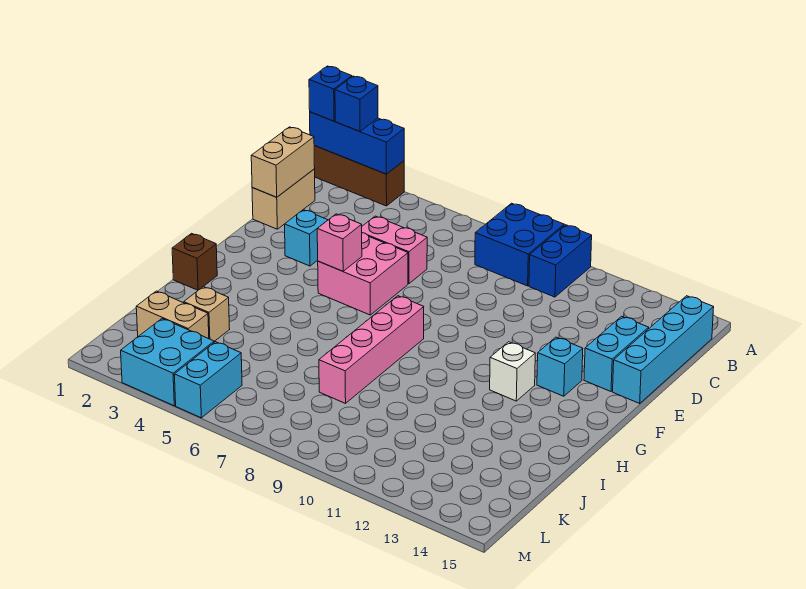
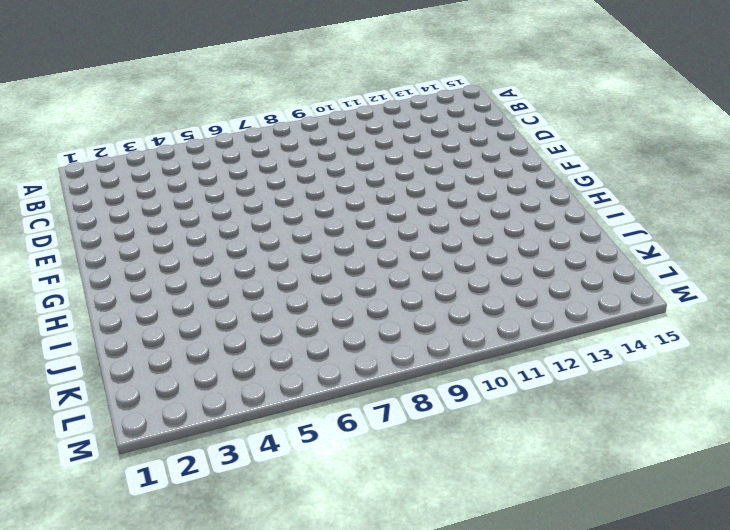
none -> brown brick A1:A3 level 1
none -> blue brick A8:B9 level 1
none -> blue brick A10:B10 level 1

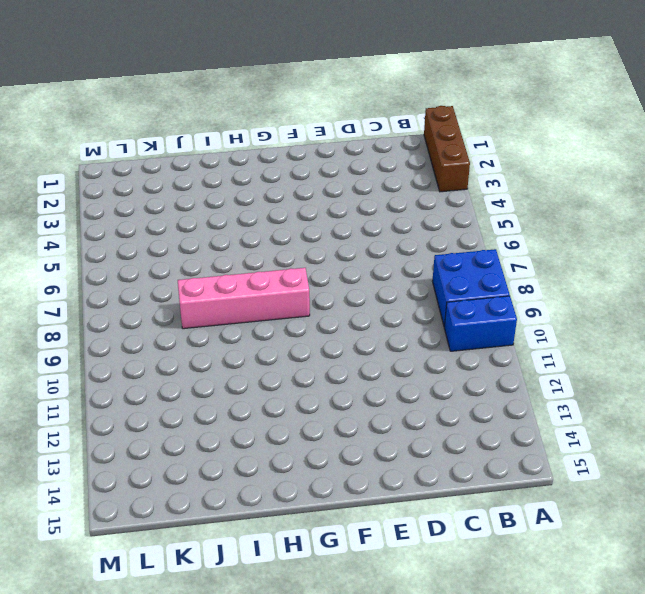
none -> cyan brick B15:E15 level 1
none -> tan brick C1:D1 level 1
none -> pink brick D5:D6 level 1

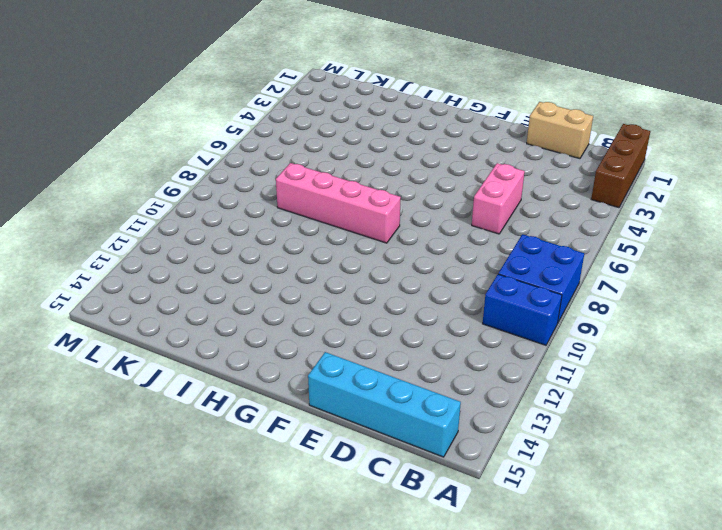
none -> cyan brick D14:E14 level 1
none -> cyan brick E3 level 1
none -> pink brick E5:F6 level 1

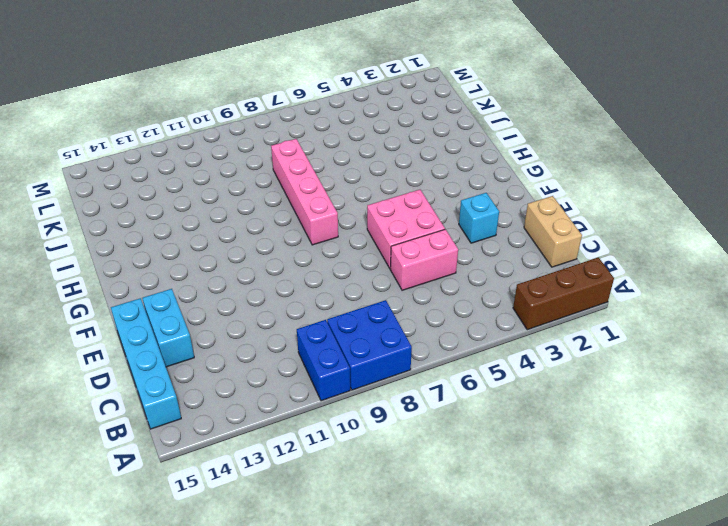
none -> cyan brick F13 level 1
none -> white brick G12 level 1
none -> brown brick H1 level 1

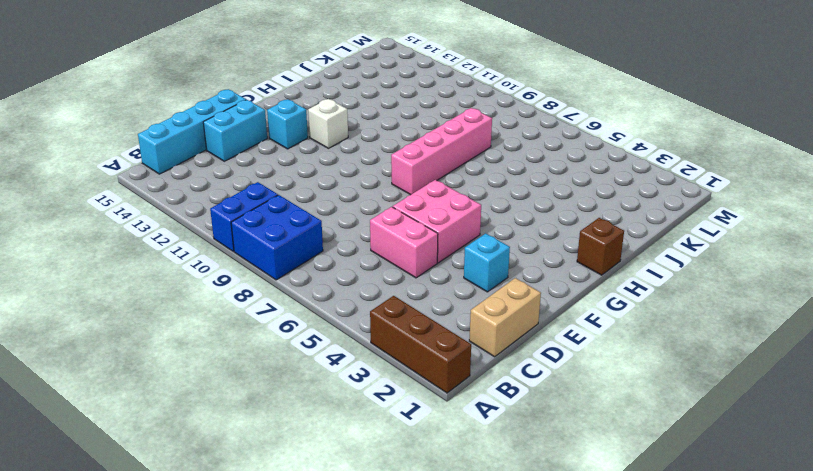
none -> tan brick J3 level 1
none -> tan brick K2:K3 level 1
none -> cyan brick L3:M4 level 1

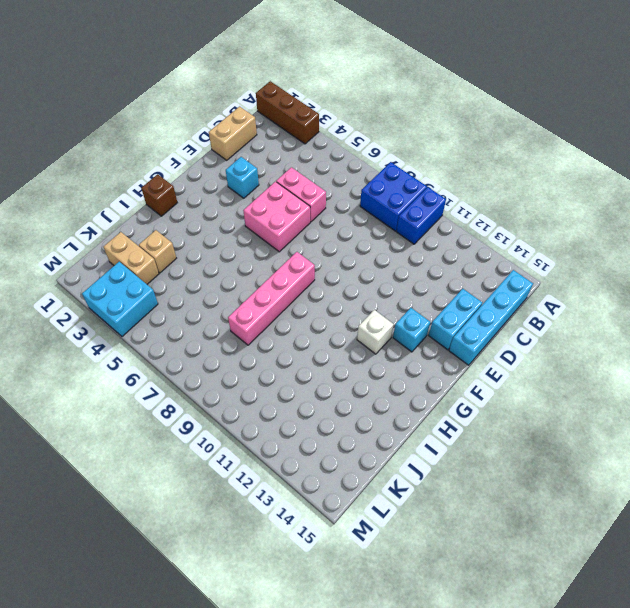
none -> cyan brick L5:M5 level 1
none -> blue brick A1:A3 level 2
none -> tan brick C1:D1 level 2

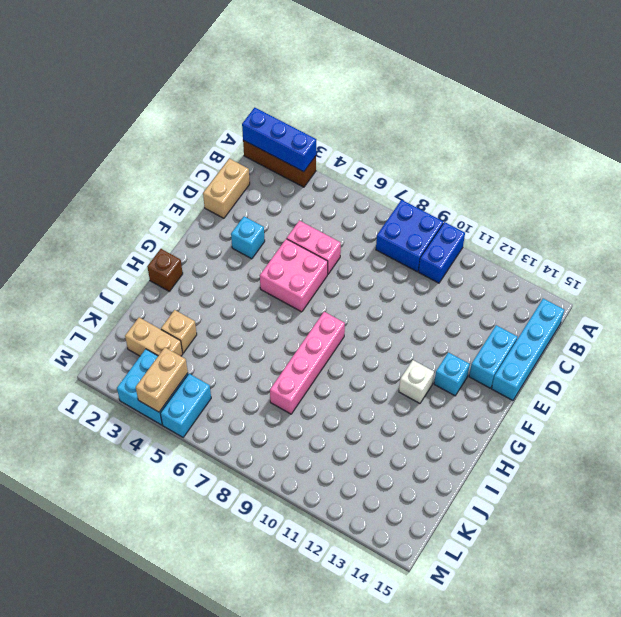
tan brick L4:M4 level 2 -> tan brick C1:D1 level 2
none -> pink brick F5 level 2
none -> blue brick A1 level 3
none -> blue brick A2 level 3

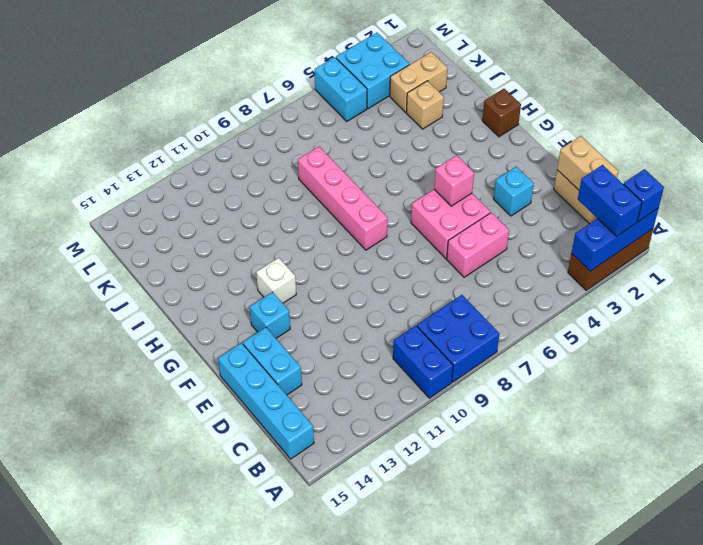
blue brick A2:B2 level 3 -> blue brick A2 level 3

